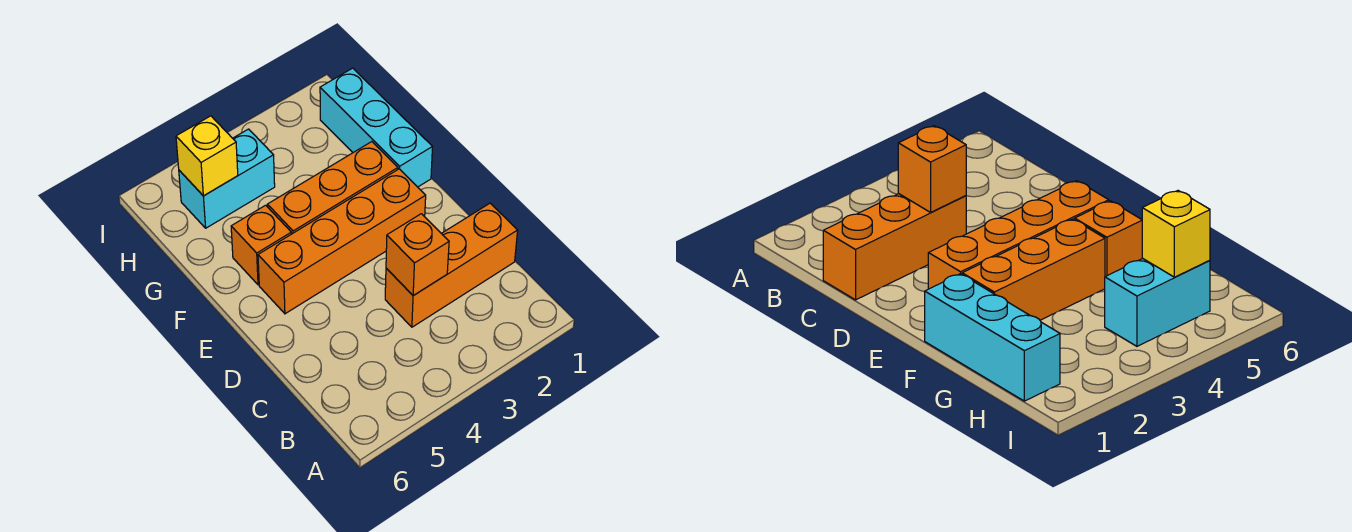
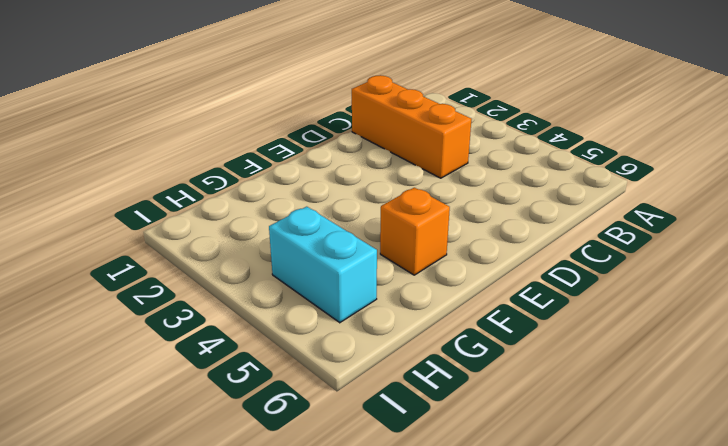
none -> orange brick E2:E5 level 1
none -> cyan brick F1:H1 level 1

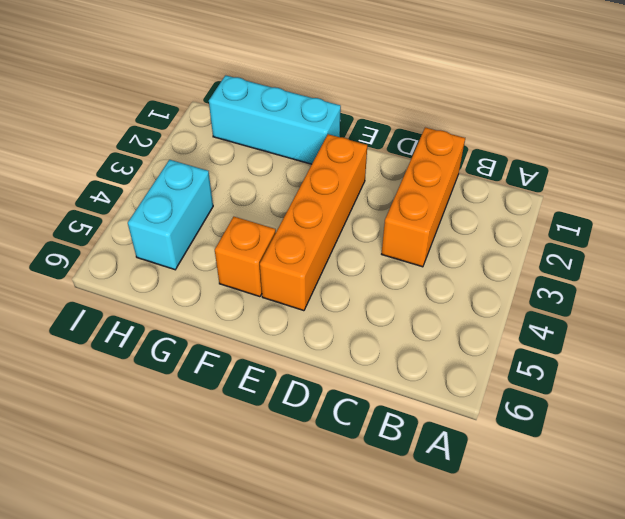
none -> orange brick F2:F4 level 1
none -> orange brick C3 level 2

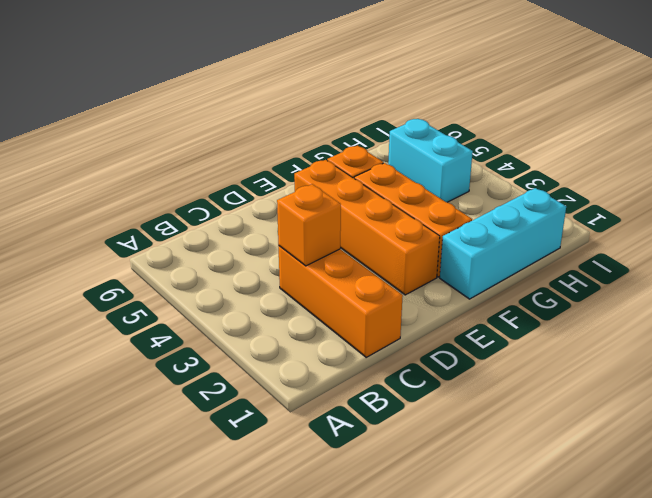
none -> yellow brick H5 level 2

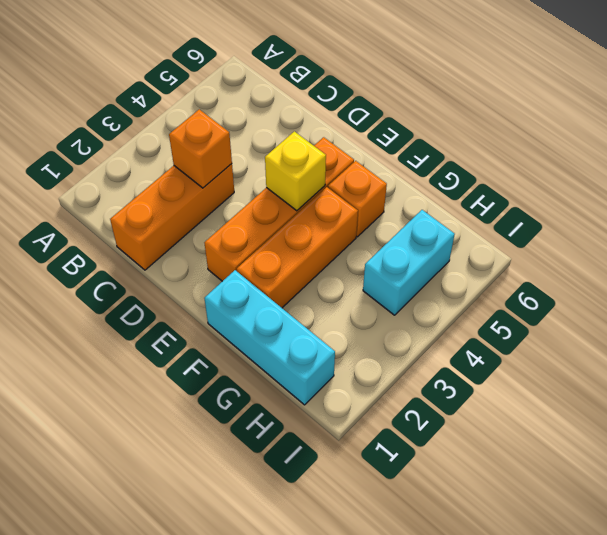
yellow brick E4 level 2 -> yellow brick H5 level 2

